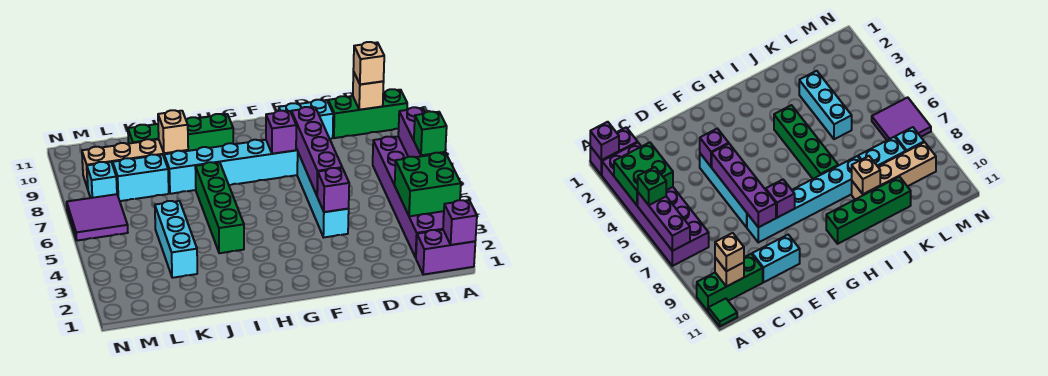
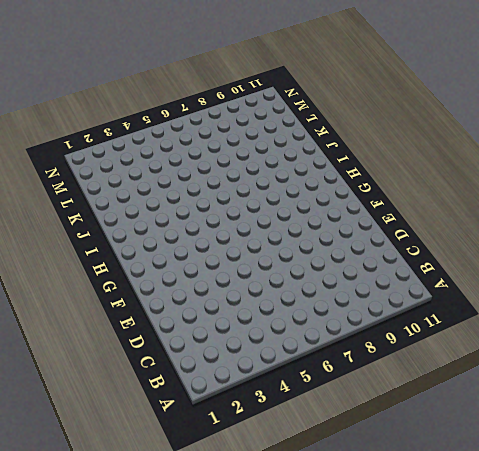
none -> purple brick A1:B1 level 1
none -> purple brick A2:B7 level 1
none -> green brick A10:C10 level 1

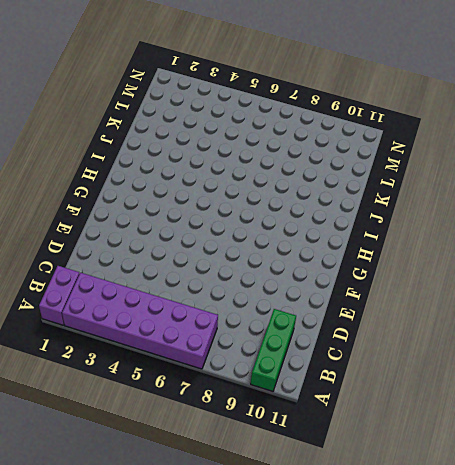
none -> green tile A11 level 1
none -> cyan brick D10:E10 level 1
none -> cyan brick E4:E7 level 1

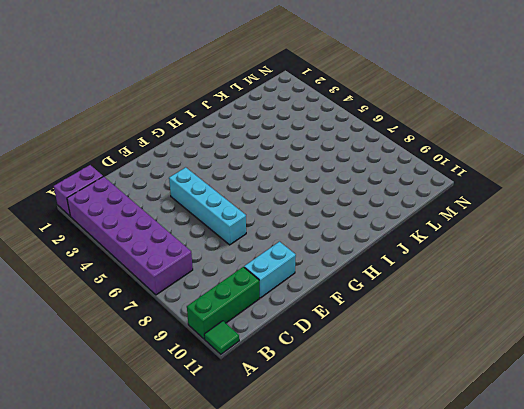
none -> cyan brick E8:J8 level 1
none -> green brick H10:K10 level 1
none -> green brick I4:I7 level 1

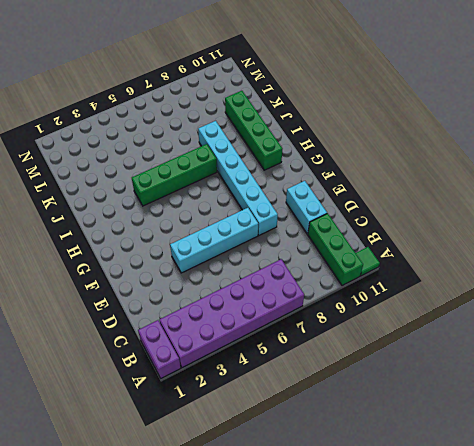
none -> tan brick J9:M9 level 1
none -> cyan brick K3:K5 level 1
none -> cyan brick K8:L8 level 1

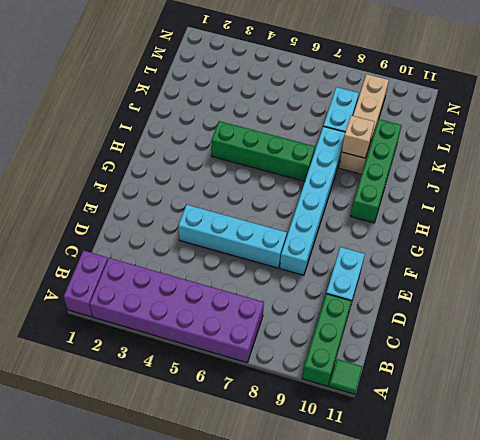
none -> cyan brick K3:K5 level 1
none -> purple tile M6:N7 level 1
none -> cyan brick M8 level 1

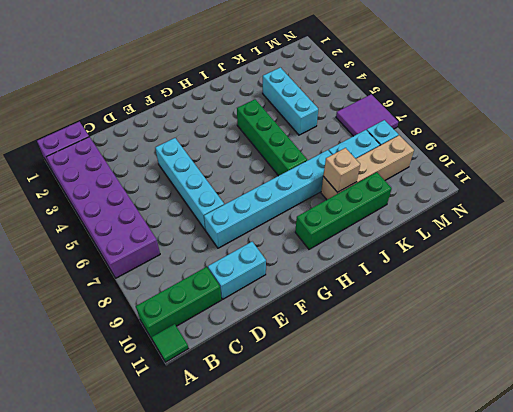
none -> purple brick A1 level 2
none -> green brick A3:B4 level 2
none -> purple brick A5:A7 level 2

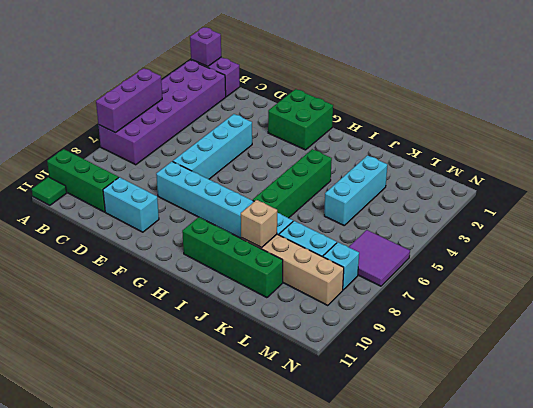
green brick F1:G2 level 1 -> green brick A3:B4 level 2
none -> tan brick B10 level 2
none -> purple brick E4 level 2
none -> purple brick E5:E8 level 2

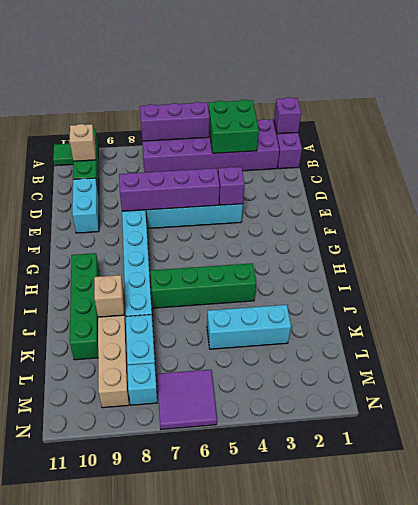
none -> purple brick F8 level 2
none -> green brick A5 level 3
none -> tan brick B10 level 3

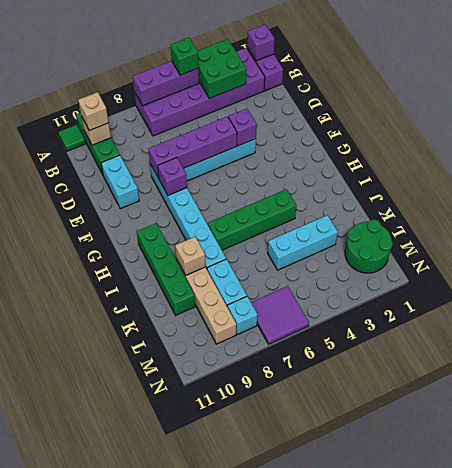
green round brick L1:M2 level 1 -> none

